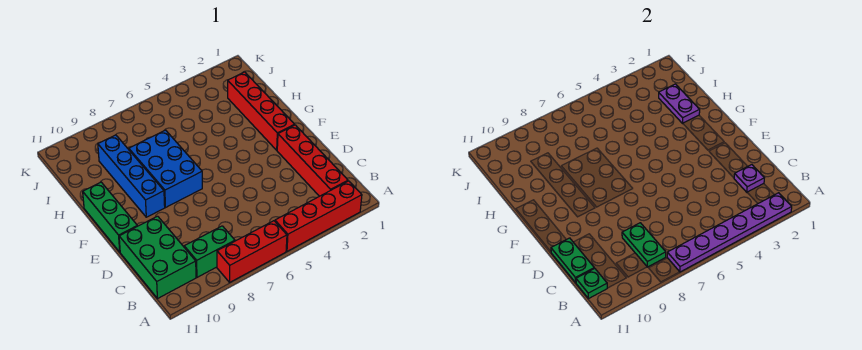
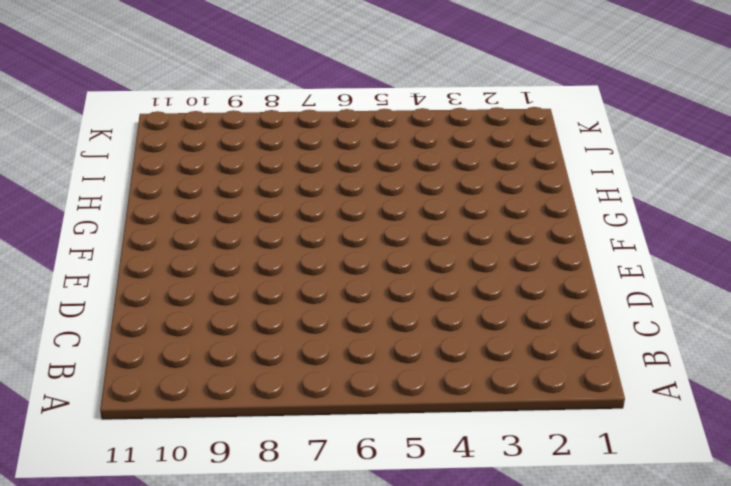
none -> red brick A2:A5 level 1
none -> red brick A6:A8 level 1
none -> red brick B2:E2 level 1

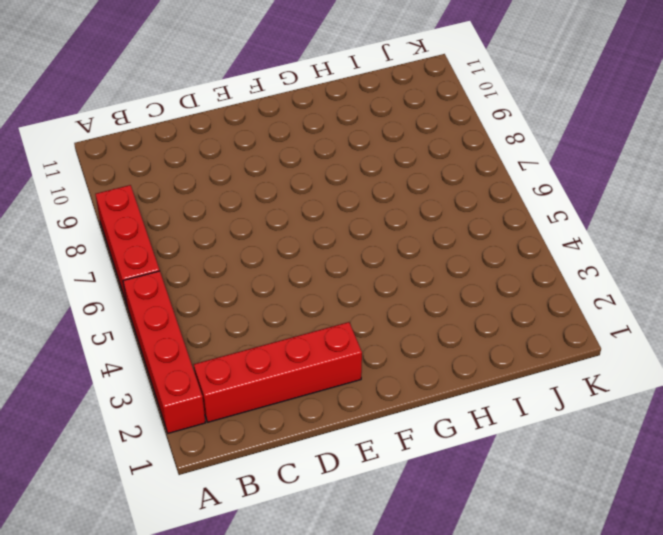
none -> green brick B8:B9 level 1
none -> green brick B10:D11 level 1
none -> green brick E11:G11 level 1

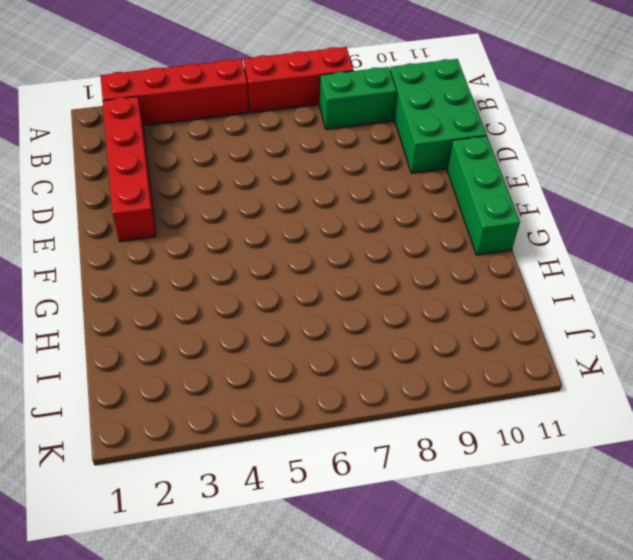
none -> red brick F2:I2 level 1
none -> blue brick F7:H8 level 1
none -> blue brick F9:I9 level 1

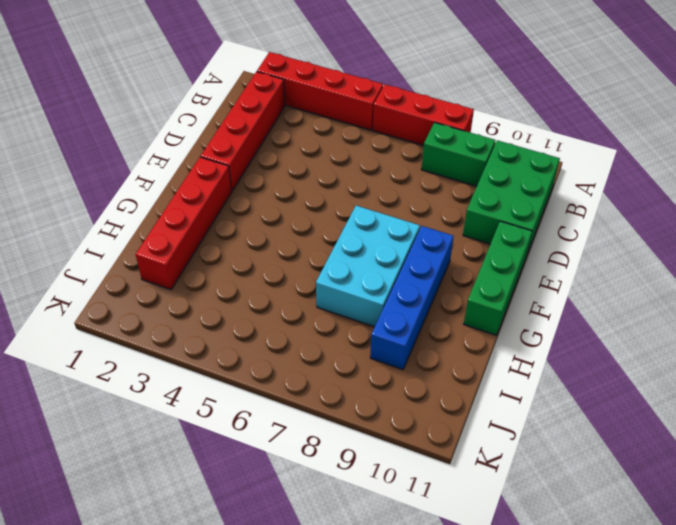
cyan brick F7:H8 level 1 -> blue brick F7:H8 level 1
none -> purple plate A2:A7 level 2
none -> green plate B8:C8 level 2
none -> green plate B11 level 2

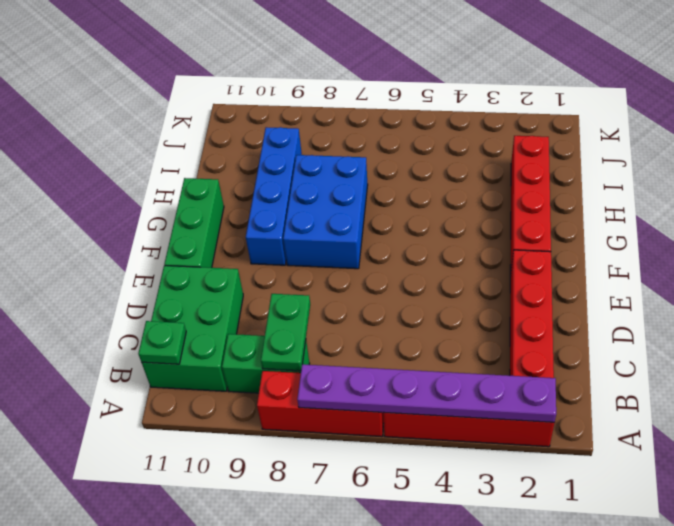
none -> purple plate C2 level 2
none -> green plate C11:D11 level 2
none -> purple plate H2:I2 level 2

